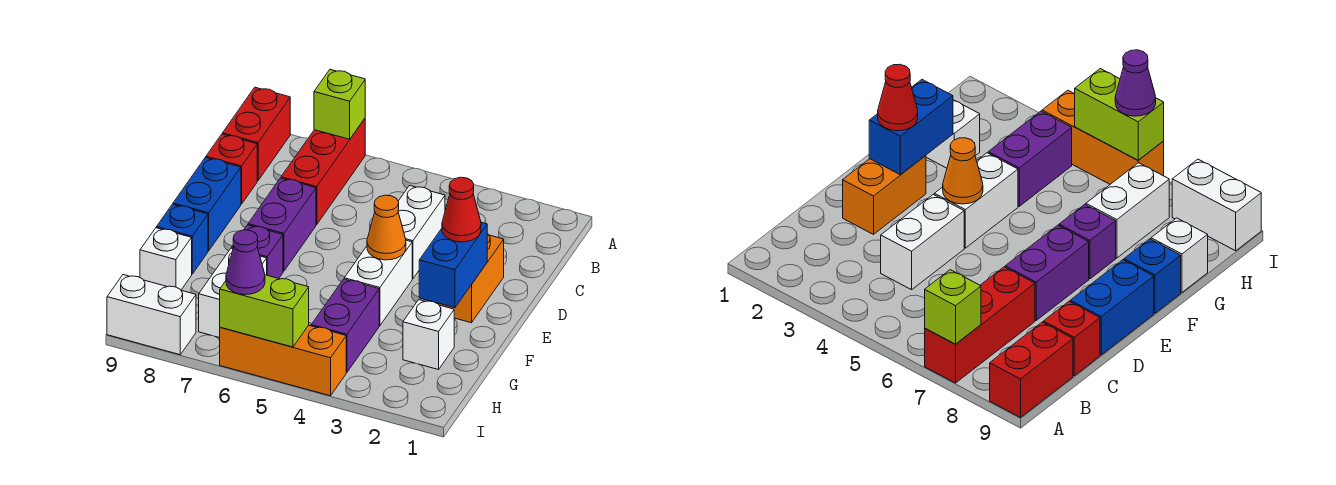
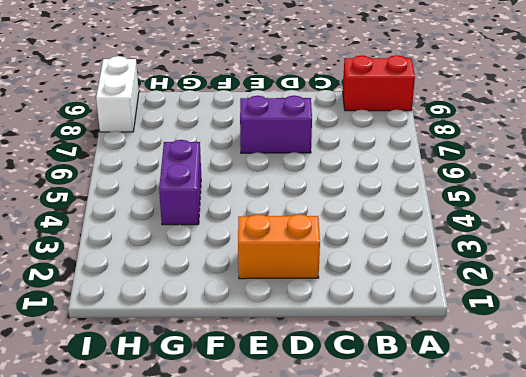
purple brick G4:G5 level 1 -> purple brick G4:H4 level 1
none -> red brick A7:C7 level 1
none -> white brick C4:D4 level 1
none -> red brick C9 level 1

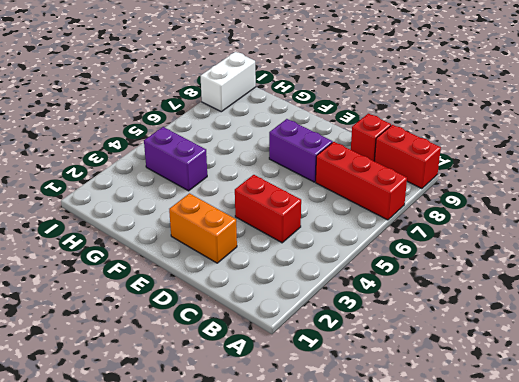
red brick C4:D4 level 1 -> white brick C4:D4 level 1
none -> blue brick D9:E9 level 1
none -> white brick E4:F4 level 1
none -> purple brick F7 level 1

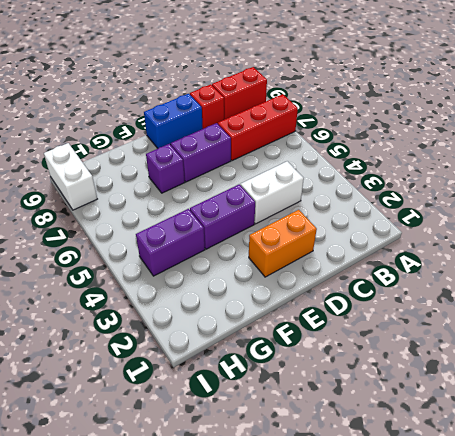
purple brick E4:F4 level 1 -> white brick E4:F4 level 1
none -> blue brick F9 level 1
none -> white brick G2 level 1
none -> white brick G7:H7 level 1

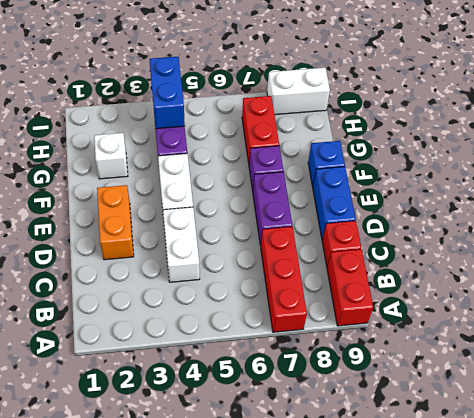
red brick G7:H7 level 1 -> white brick G7:H7 level 1
blue brick H4:I4 level 2 -> blue brick E2:F2 level 2
none -> white brick G9 level 1
none -> orange brick I4:I6 level 1
none -> lime brick A7 level 2

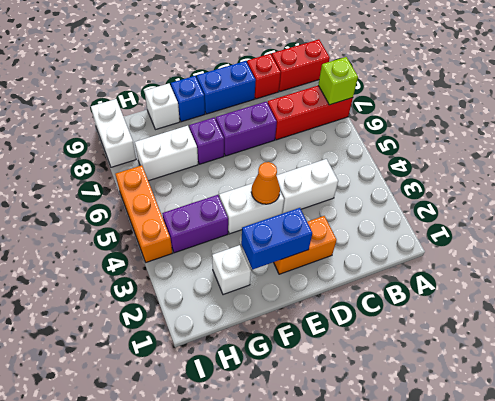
none -> lime brick I5:I6 level 2
none -> red cone E2 level 3
none -> purple cone I6 level 3

